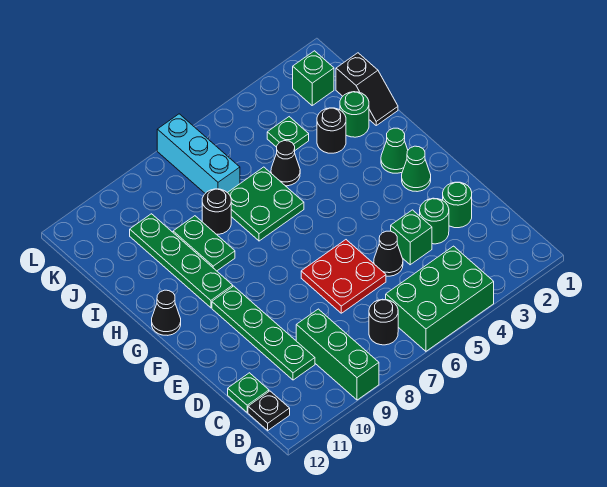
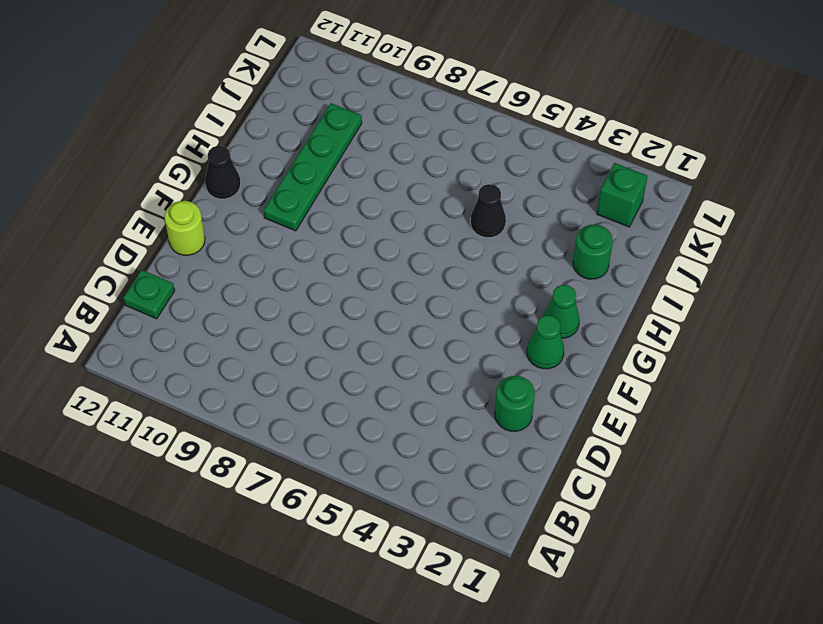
lime round brick E12 level 1 -> none
none -> green brick A4:B6 level 1
none -> green brick A9:C9 level 1
none -> black round brick B7 level 1

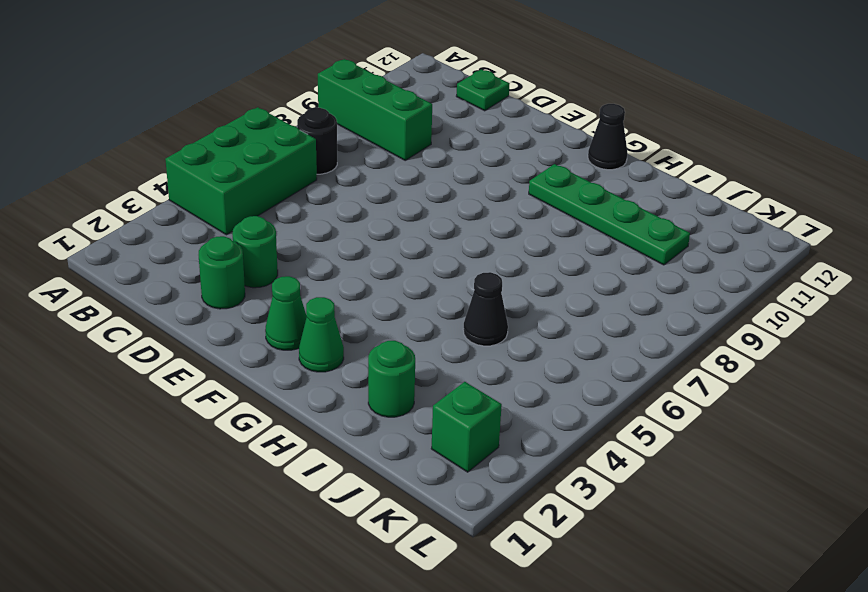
none -> black plate B12 level 1
none -> green plate C10:F10 level 1
none -> green brick D4 level 1

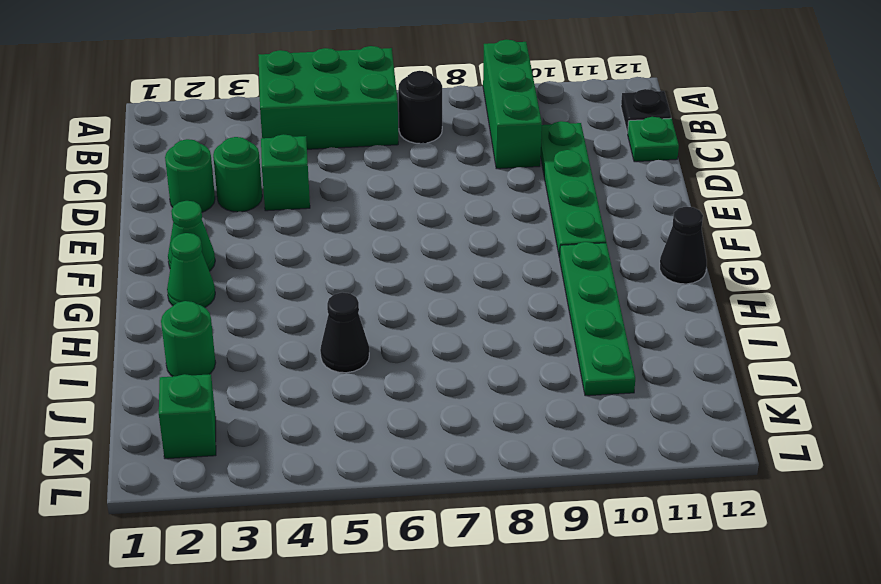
none -> black cone D5 level 1
none -> red plate D6:E7 level 1
none -> green plate H6:I7 level 1

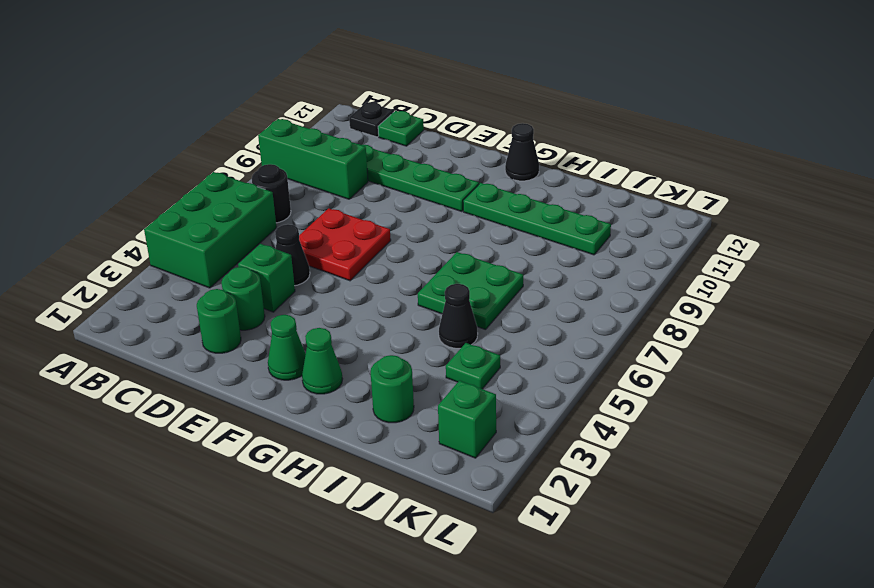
none -> green plate H9:I9 level 1
none -> black slope I1:J1 level 1 top J
none -> black round brick I3 level 1

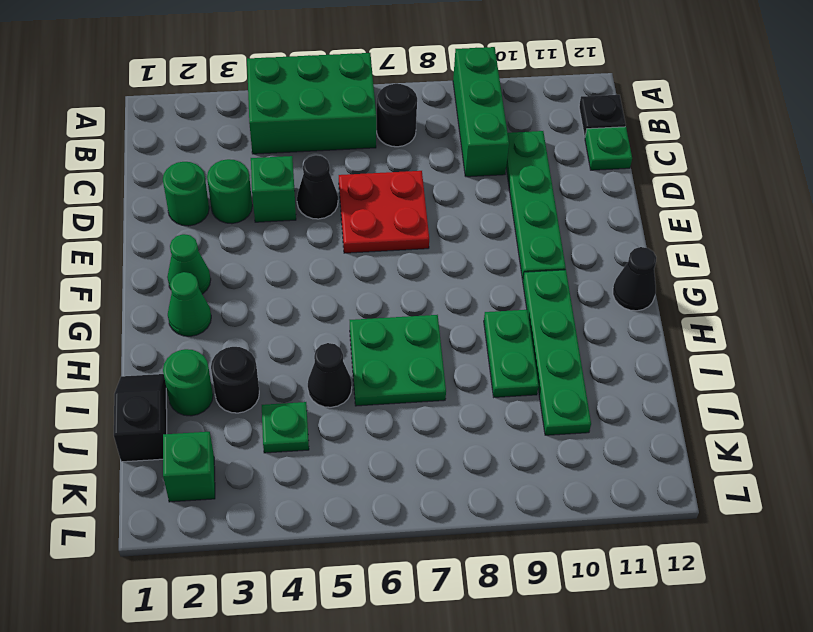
none -> black round brick I8 level 1
none -> cyan brick J7:L7 level 1

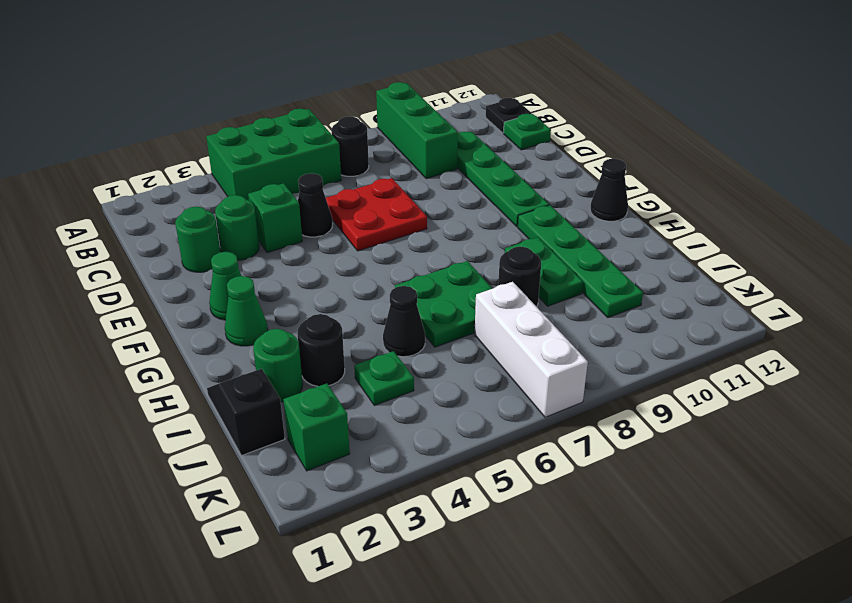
white brick J7:L7 level 1 -> cyan brick J7:L7 level 1

